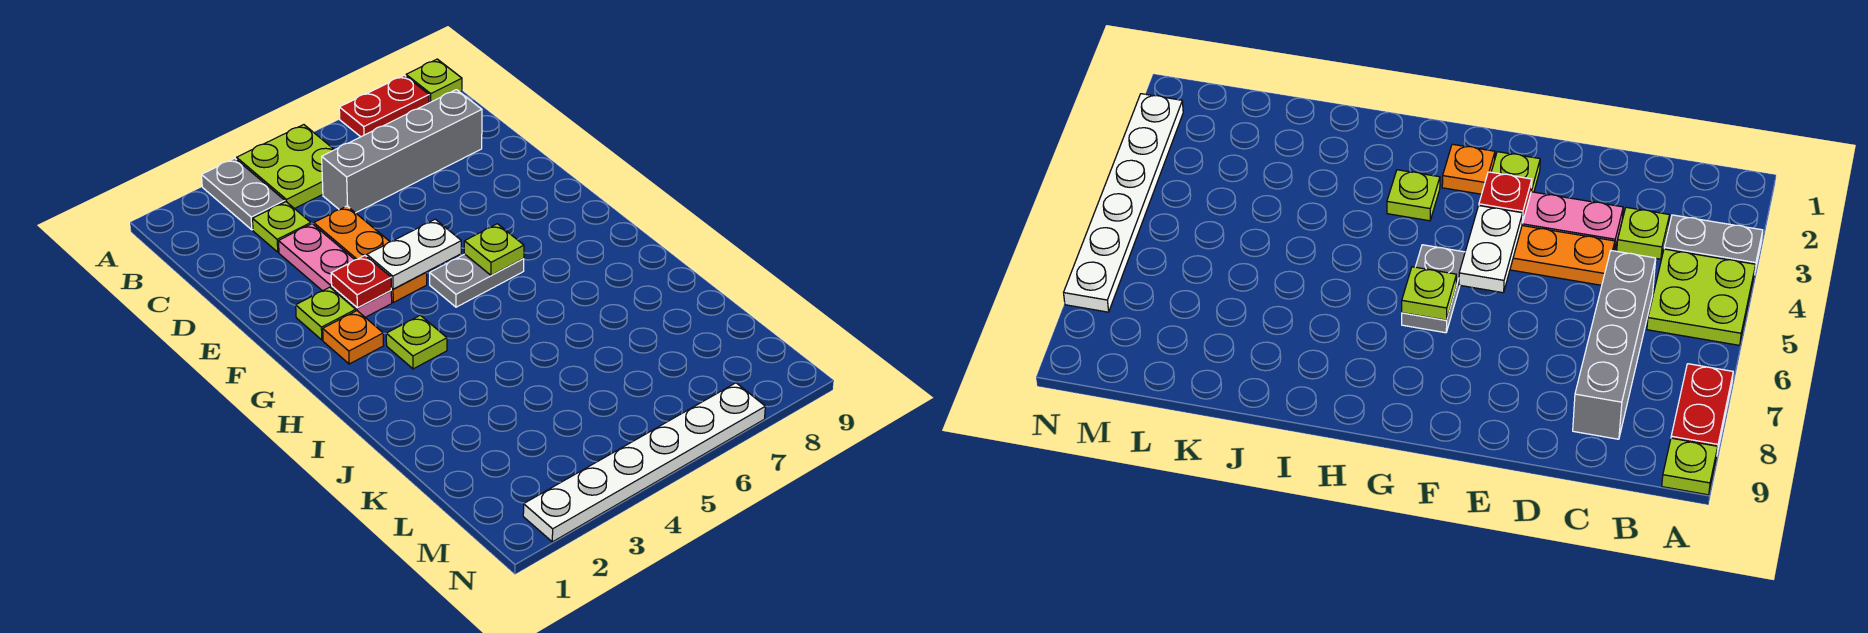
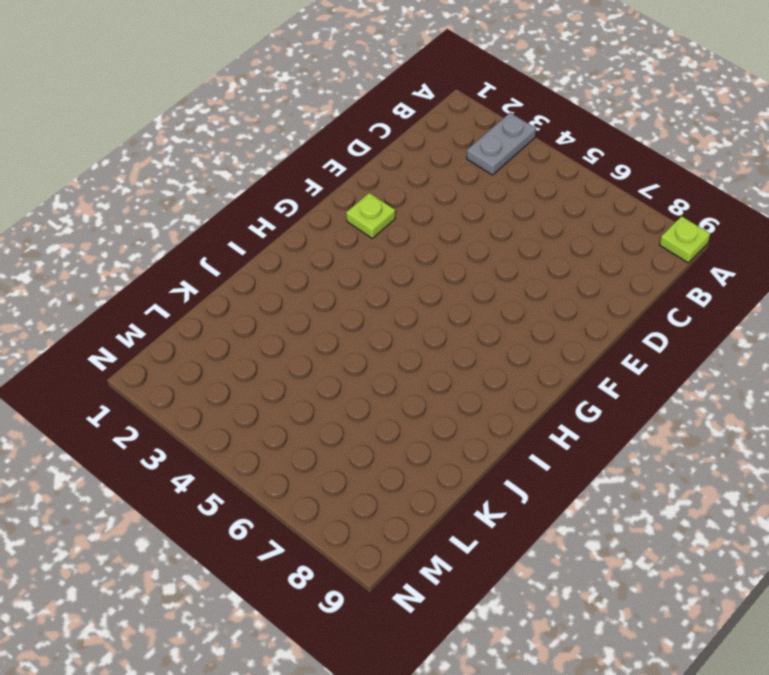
none -> lime plate A4:B5 level 1
none -> red plate A7:A8 level 1
none -> lime plate C3 level 1

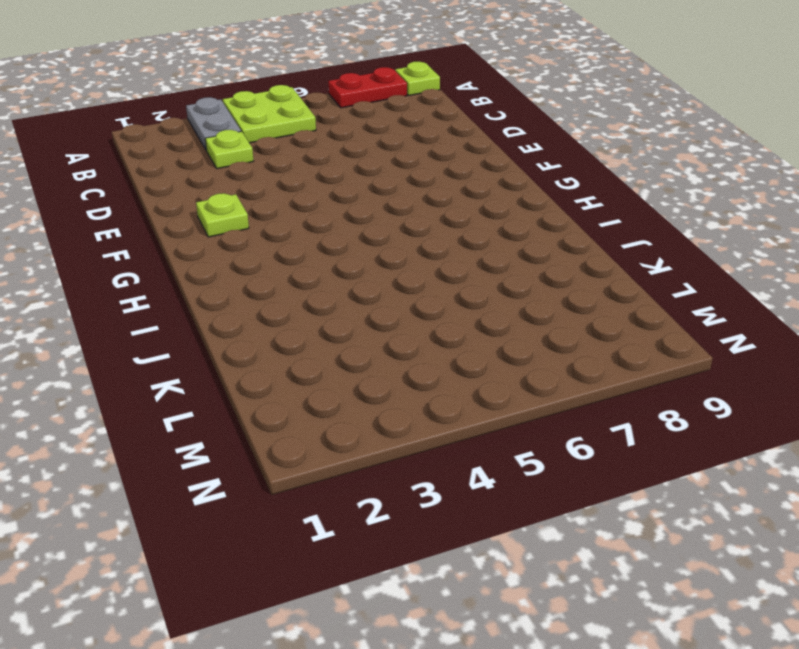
none -> grey brick C5:C8 level 1
none -> pink plate D3:F3 level 1
none -> orange plate D4:F4 level 1

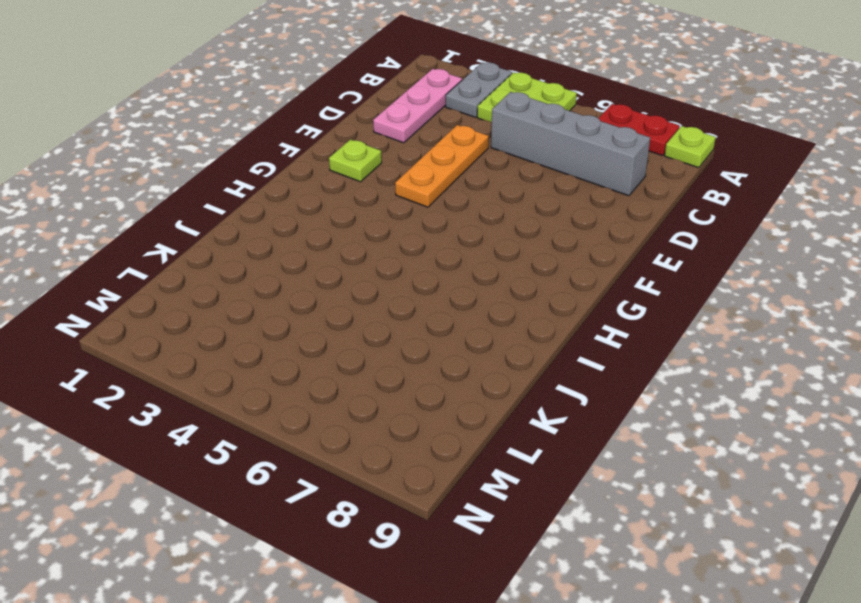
pink plate B2:D2 level 1 -> pink plate D3:F3 level 1
none -> lime plate C3 level 1
none -> orange plate G2 level 1
none -> grey plate G5:G6 level 1

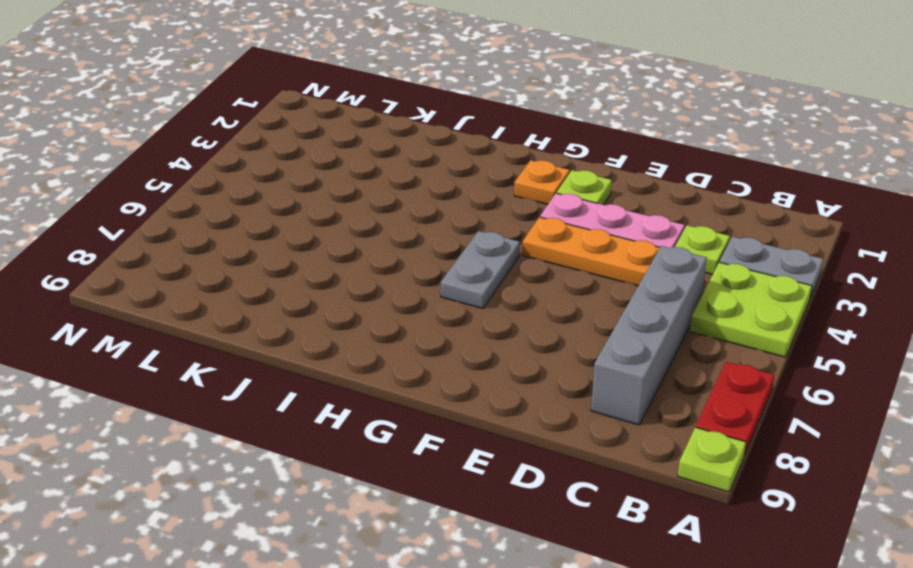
none -> lime plate H3 level 1
none -> white plate N2:N7 level 1
none -> red plate F3 level 2

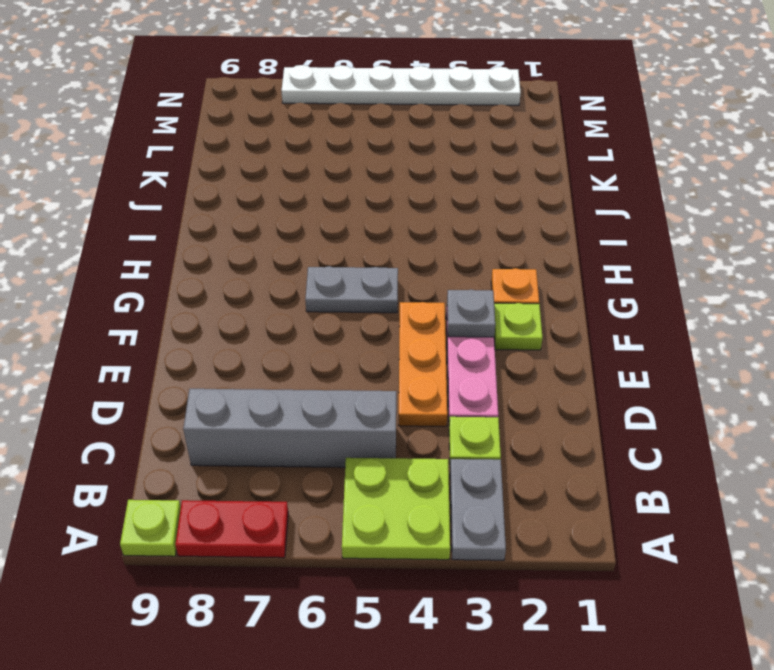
grey plate F3 level 2 -> red plate F3 level 2
none -> lime plate H3 level 1
none -> white plate F4:F5 level 2
none -> lime plate G6 level 2

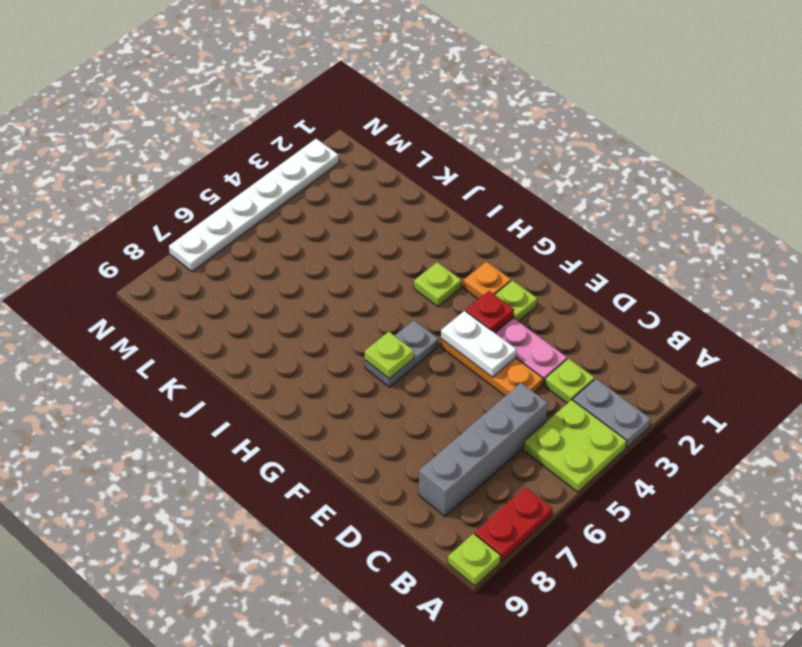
white plate E4:F4 level 2 -> white plate F4:F5 level 2

